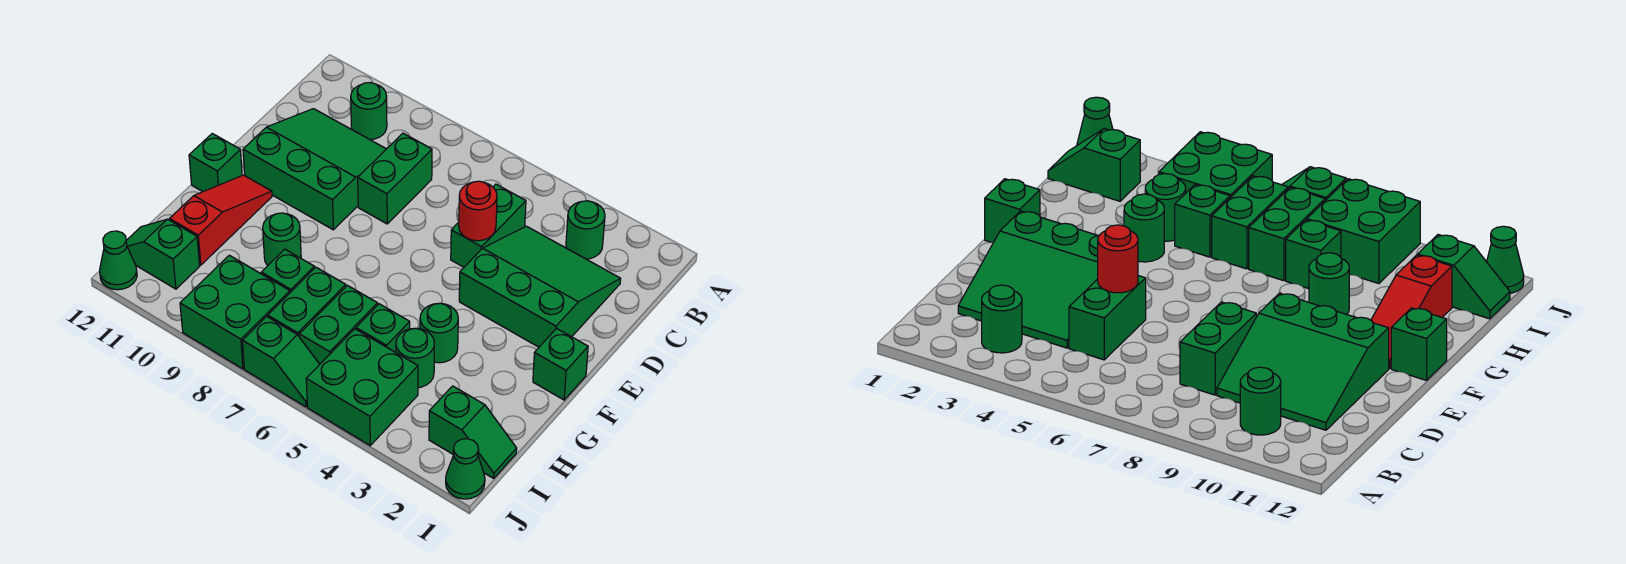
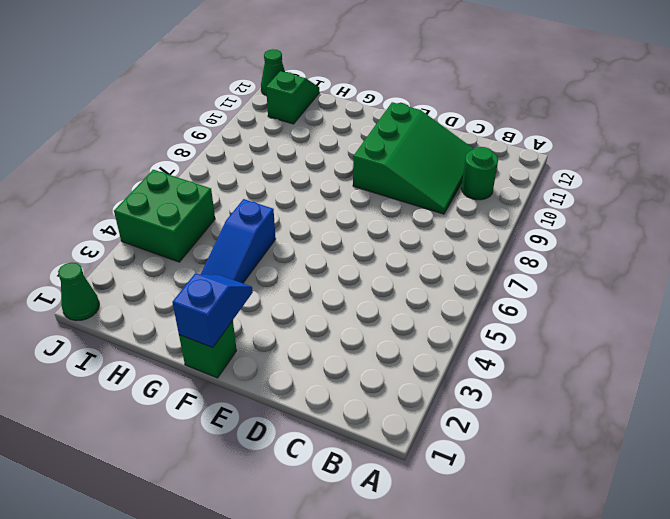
blue slope F1:F2 level 2 top 1 -> none
blue slope G3:G5 level 1 top 5 -> green round brick G4 level 1
none -> green round brick B3 level 1
none -> green slope C2:E4 level 1 top E
none -> green brick C5:D5 level 1

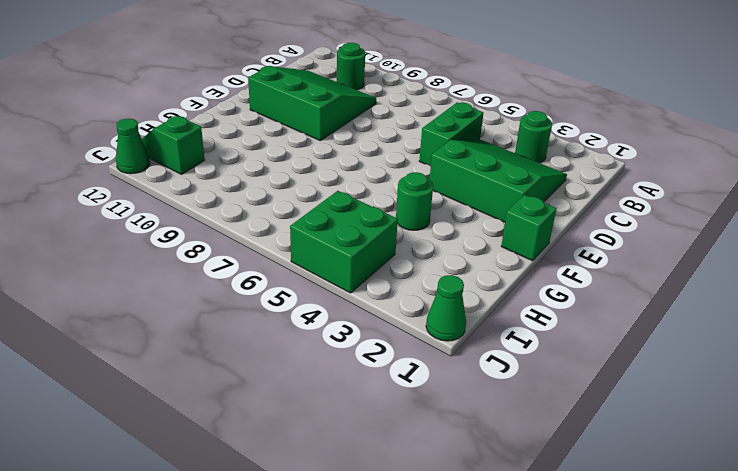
none -> green brick C8:D8 level 1
none -> red slope F11:H11 level 1 top H
none -> green brick F12 level 1

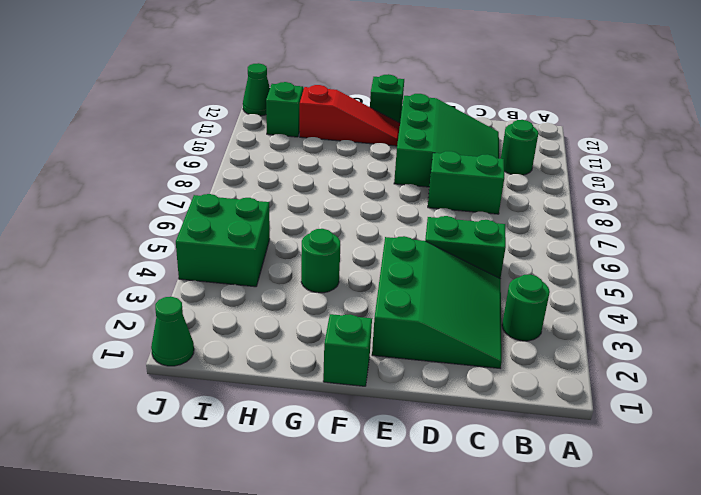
none -> green round brick G9 level 1
none -> green round brick H4 level 1
none -> green brick H5 level 1

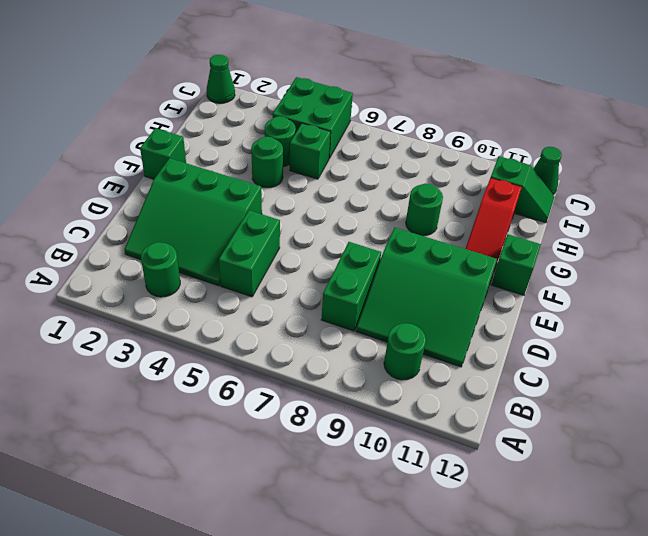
none -> green brick H6:I6 level 1
none -> green brick H7:I7 level 1
none -> green brick H8 level 1

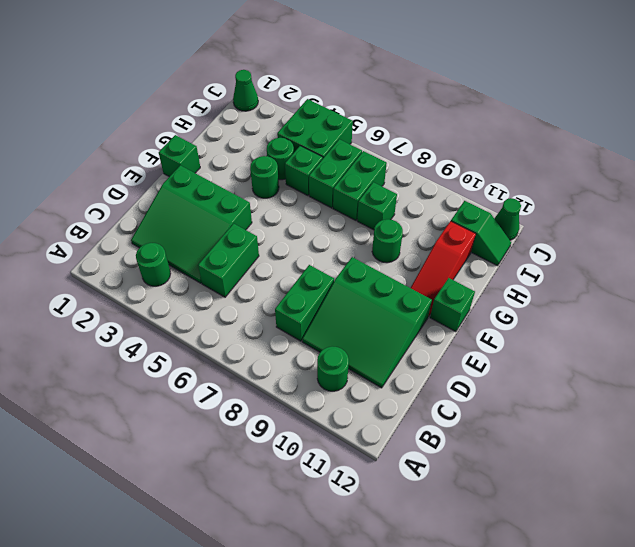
none -> green slope I1:I2 level 1 top 2
none -> green brick I8:J9 level 1
none -> green slope J6:J7 level 1 top 7

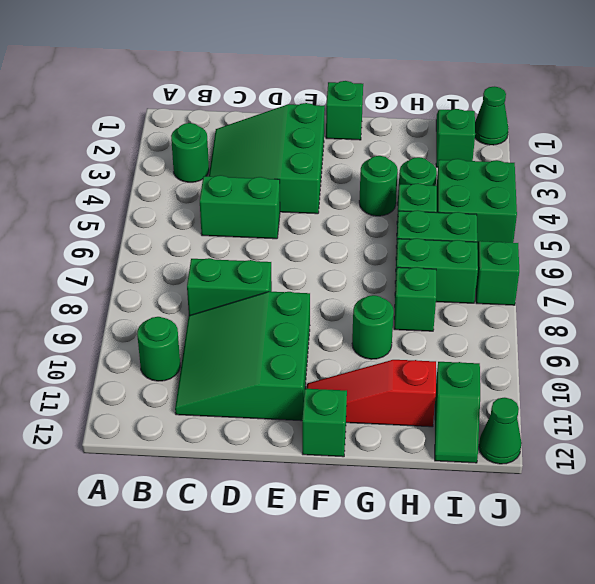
none -> green brick I8:J9 level 1
none -> red round brick D5 level 2

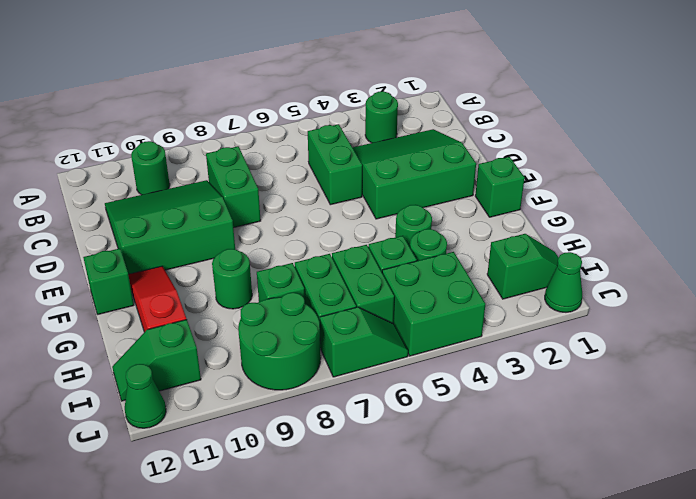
green round brick I8:J9 level 1 -> green brick I8:J9 level 1
none -> red round brick D5 level 2

